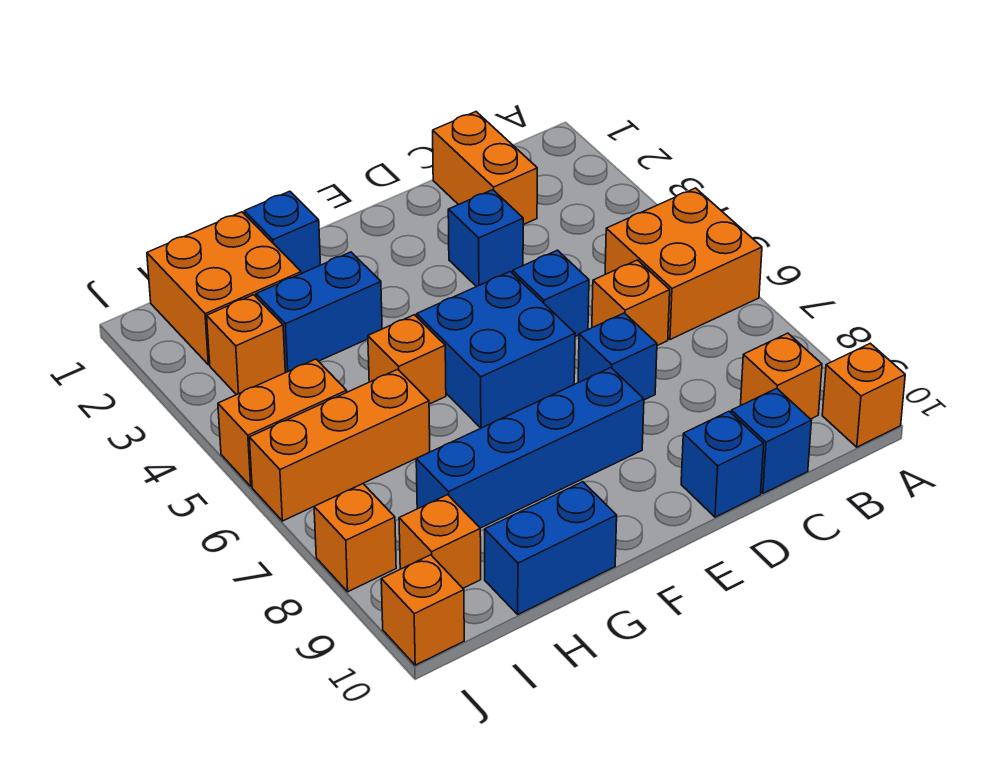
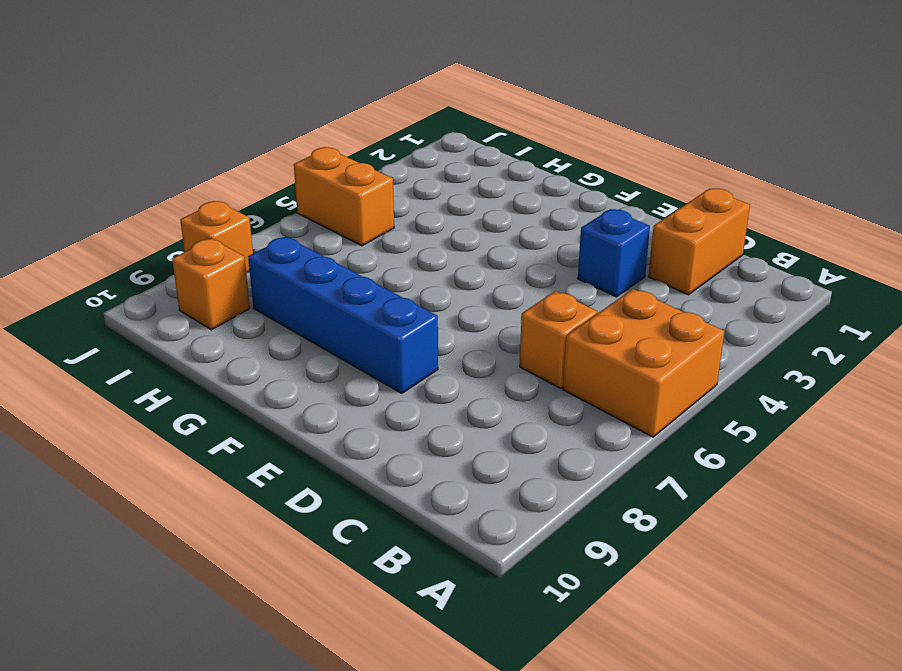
none -> orange brick A10 level 1
none -> orange brick B9 level 1
none -> blue brick C10 level 1

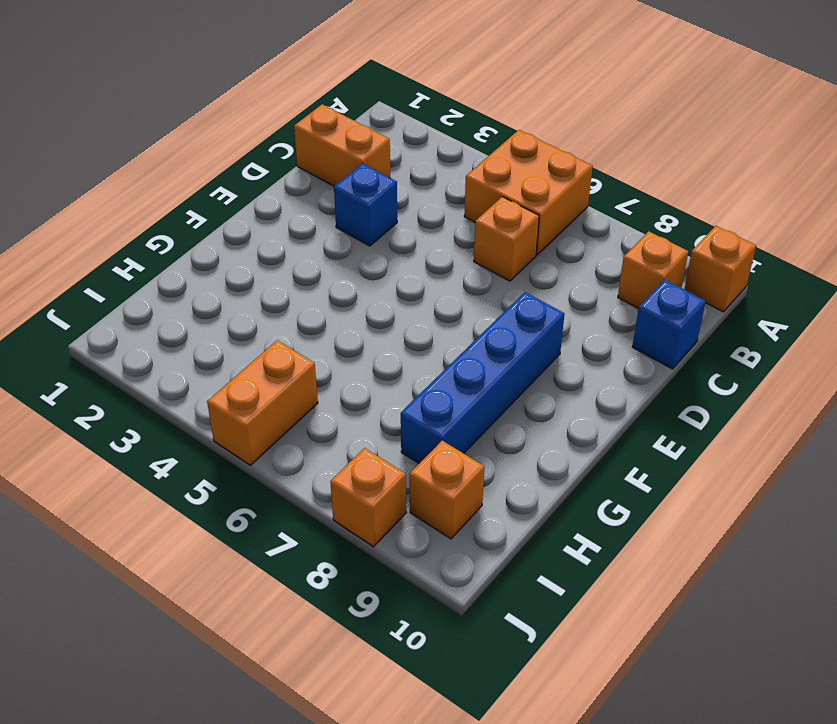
none -> blue brick D5 level 1
none -> blue brick D7 level 1
none -> blue brick D10 level 1

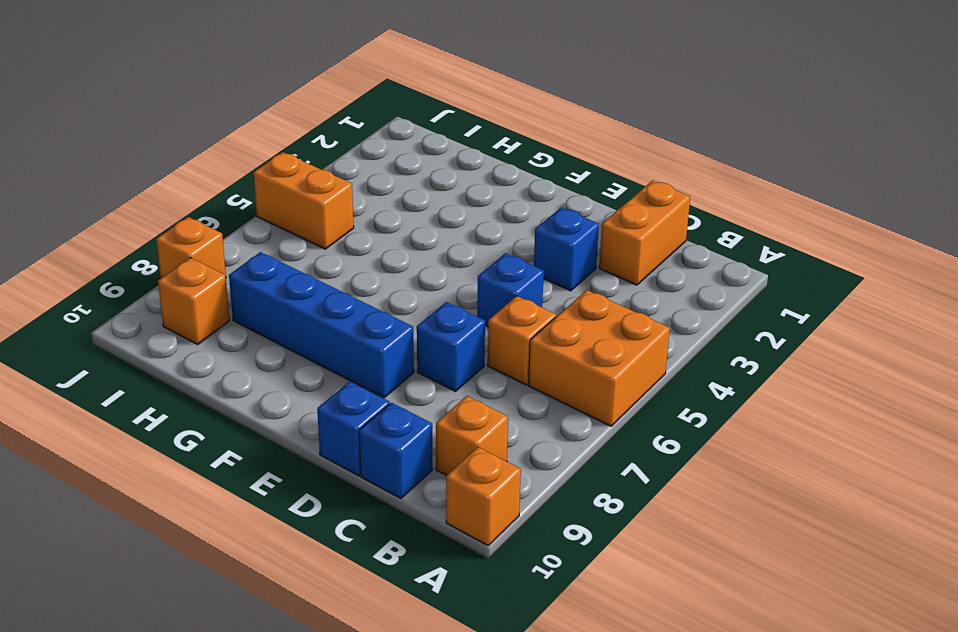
none -> blue brick E5:F6 level 1
none -> blue brick G1 level 1
none -> blue brick G3:H3 level 1

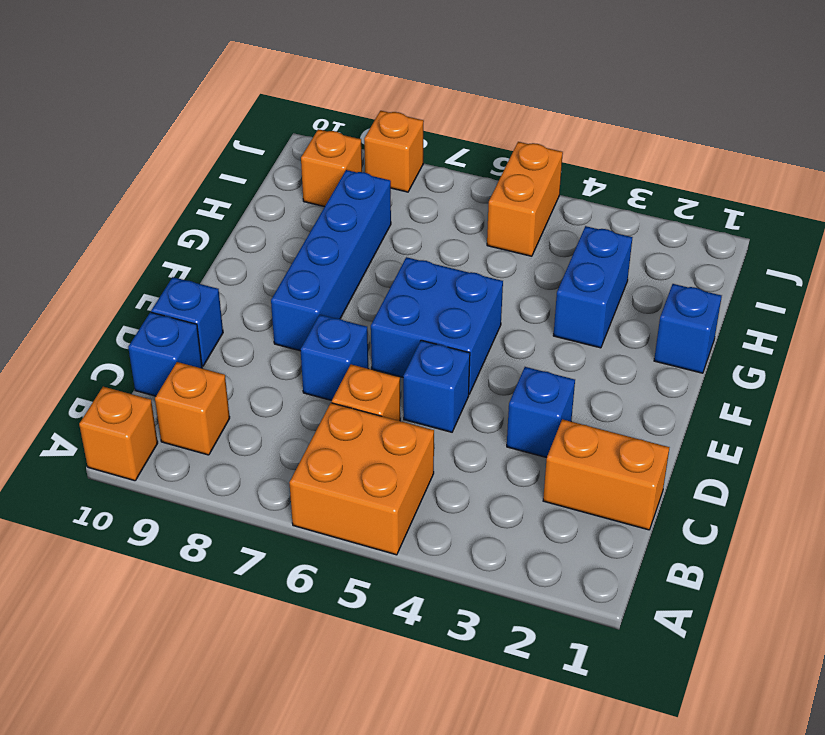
none -> orange brick G5 level 1
none -> blue brick G10:H10 level 1
none -> orange brick H1:I2 level 1

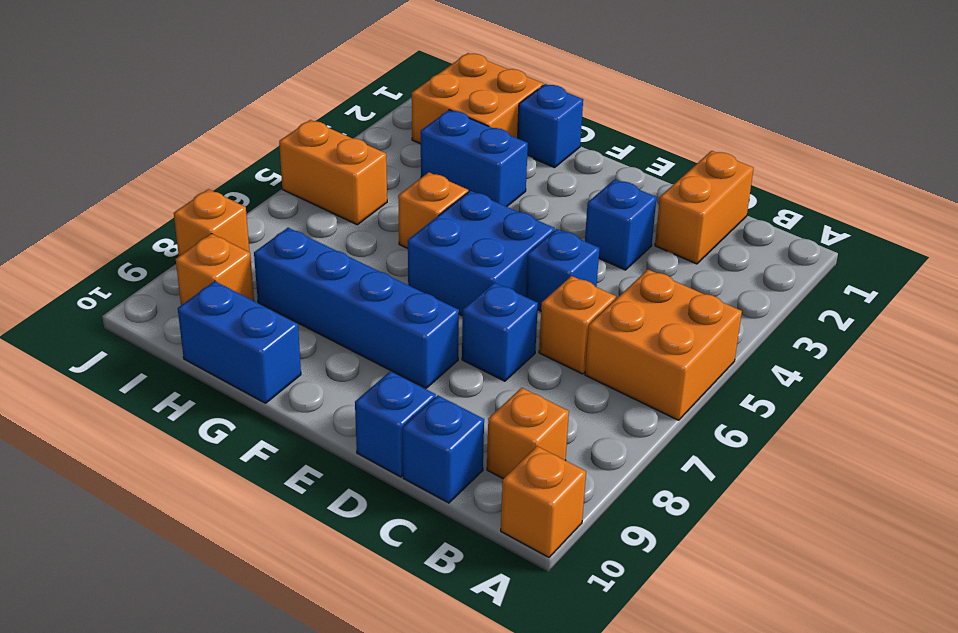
none -> orange brick H6:J6 level 1
none -> orange brick I3 level 1
none -> orange brick J10 level 1

